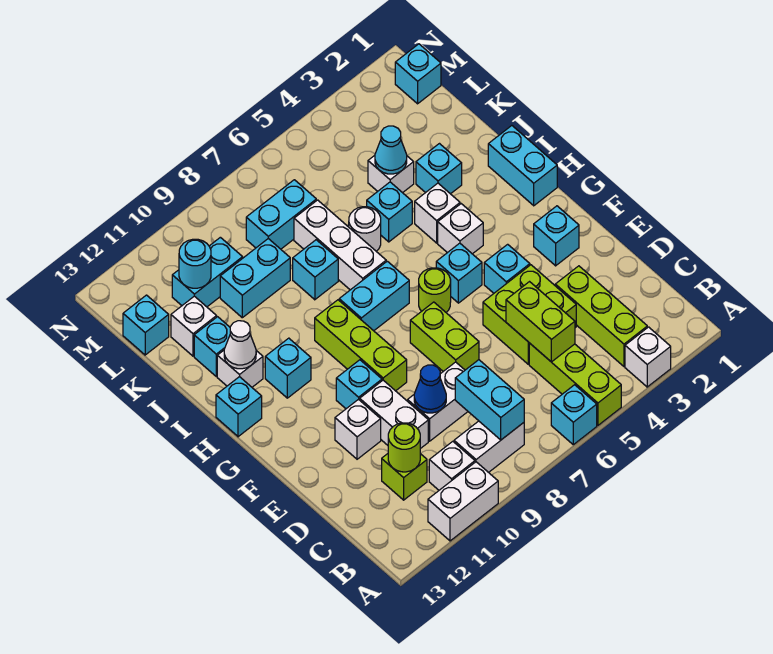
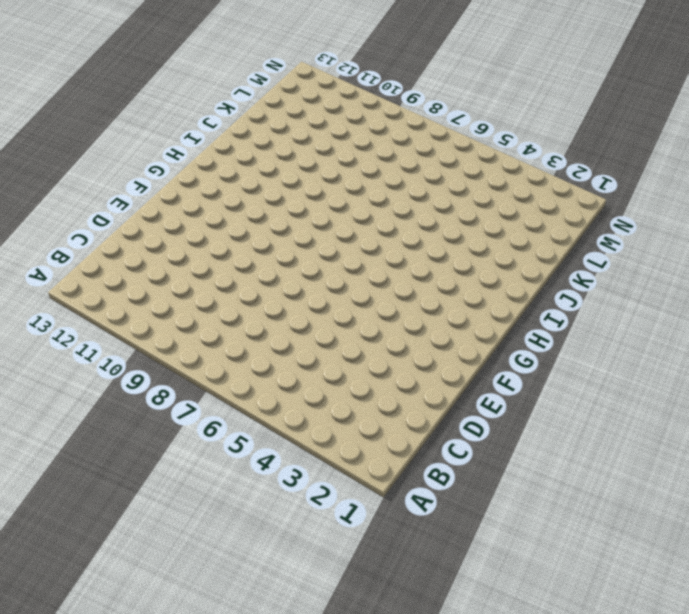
none -> white brick A3 level 1
none -> lime brick A5:C5 level 1
none -> cyan brick A6 level 1
none -> white brick A10:A11 level 1

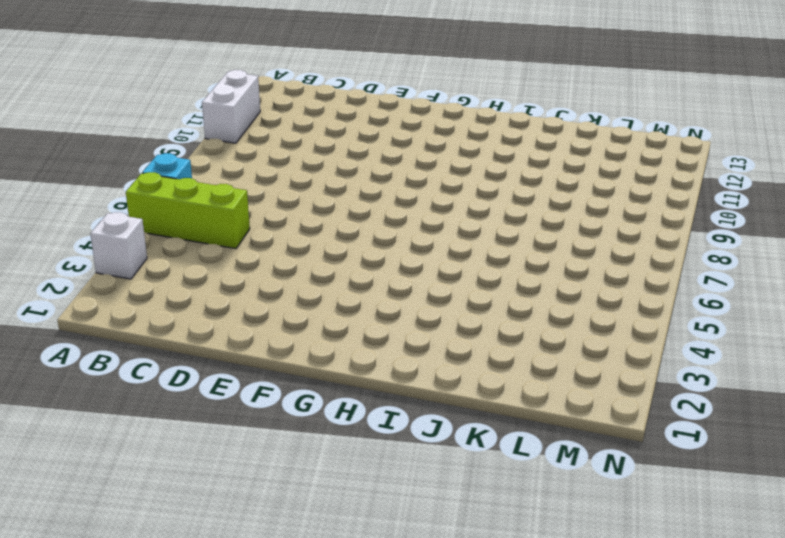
none -> lime brick B3:D3 level 1
none -> white brick B8:B9 level 1
none -> white brick B10 level 1
none -> lime brick C11 level 1

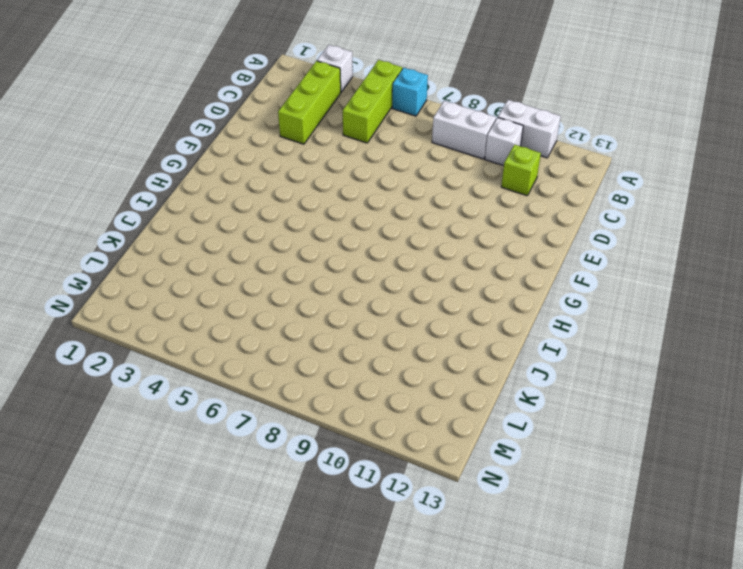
none -> lime brick D4:E5 level 1
none -> white brick D8:D9 level 1
none -> white brick D10:E10 level 1
none -> lime brick E7:F7 level 1

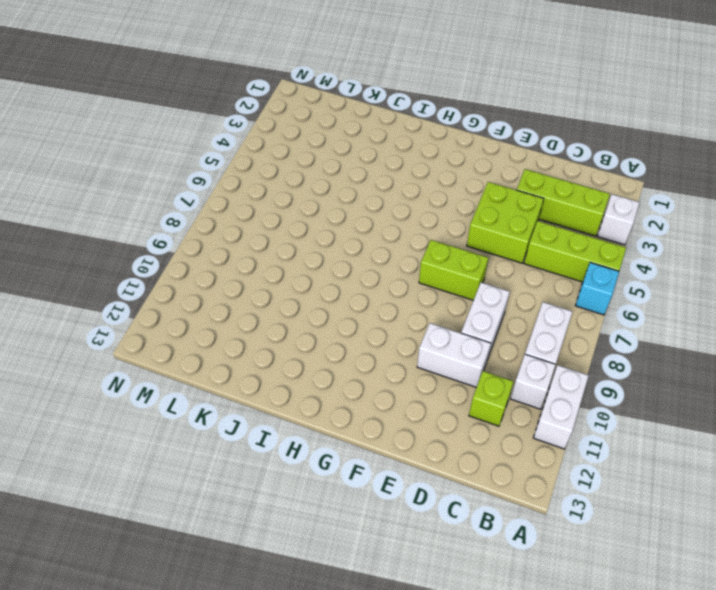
none -> white brick E11 level 1
none -> cyan brick F2 level 1
none -> cyan brick F4 level 1
none -> lime brick F9:H9 level 1

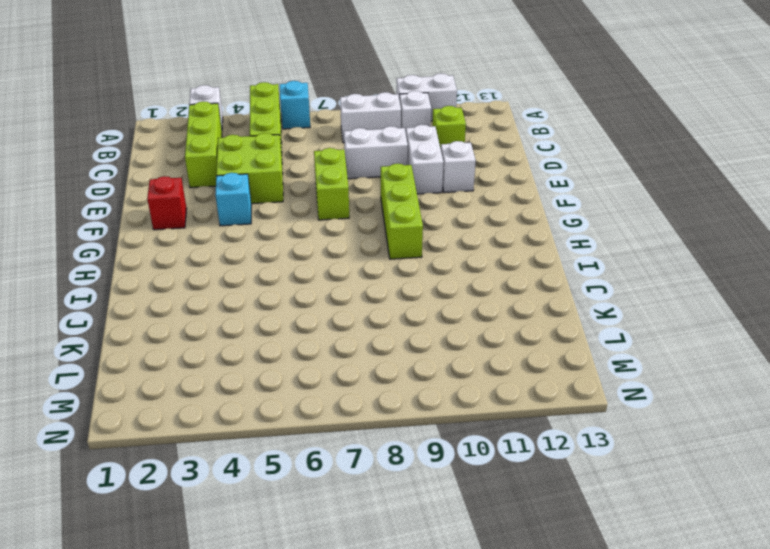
red brick F2 level 1 -> cyan brick F2 level 1
none -> cyan brick F10 level 1
none -> cyan brick G5 level 1
none -> lime round brick G6 level 1
none -> cyan brick H1:I1 level 1

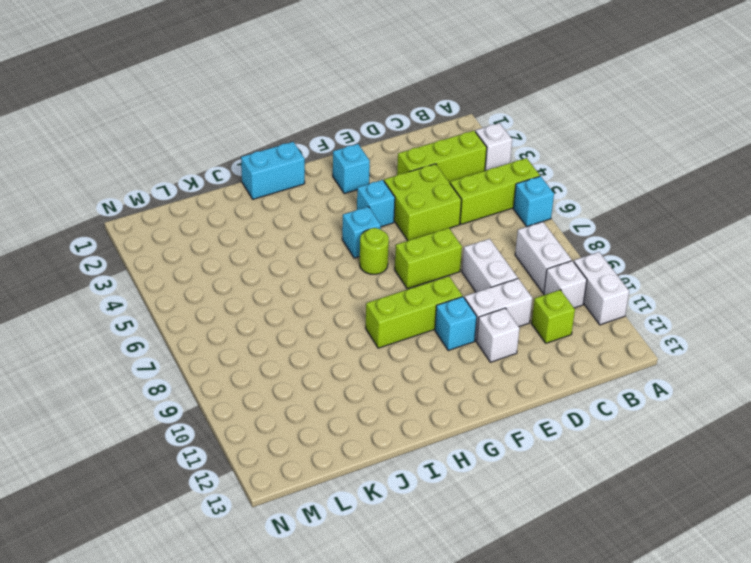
none -> white brick H4 level 1
none -> cyan brick H7:H8 level 1
none -> cyan brick H11 level 1
none -> cyan brick H13 level 1

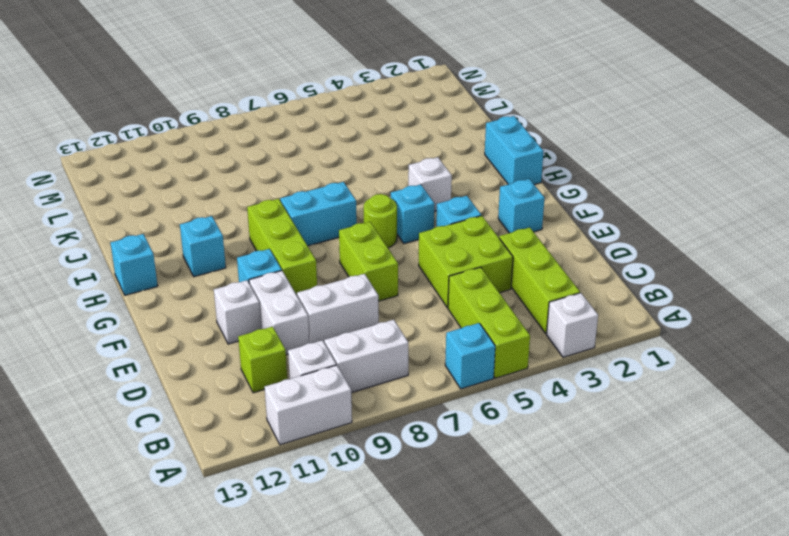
none -> white brick I4 level 1
none -> white brick I7:K7 level 1
none -> white brick I12 level 1
none -> cyan brick J3 level 1

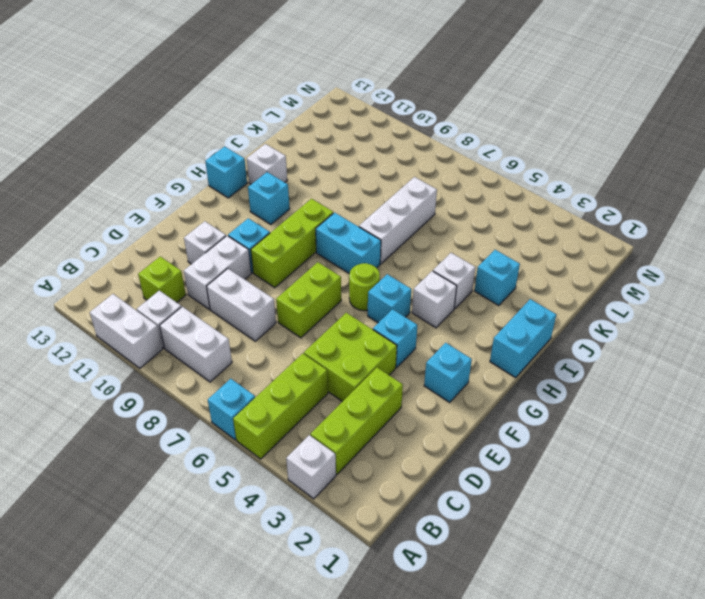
none -> cyan brick J5 level 1
none -> white round brick J6 level 1
none -> cyan brick J8 level 1
none -> cyan brick J12 level 1

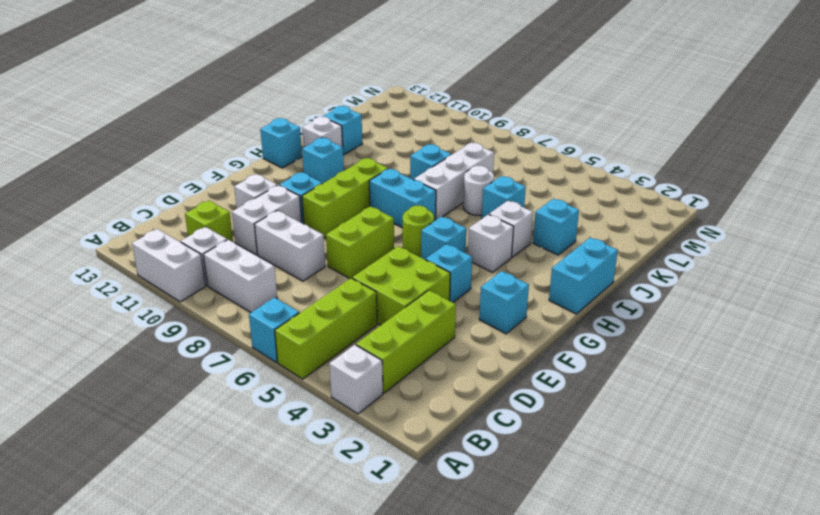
none -> white brick K4 level 1
none -> cyan brick K9:K10 level 1
none -> white brick K12 level 1
none -> cyan brick L7:L8 level 1

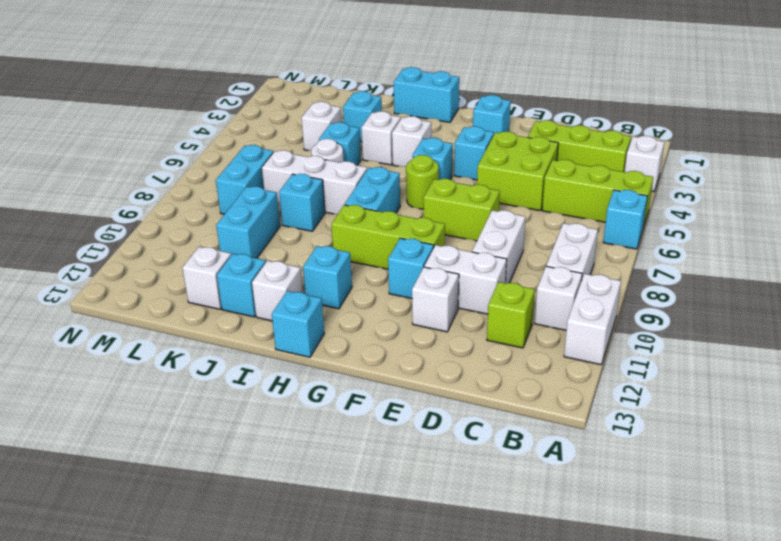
none -> cyan brick L10:L11 level 1
none -> cyan brick L13 level 1
none -> cyan brick M1 level 1
none -> cyan brick B8:C8 level 2

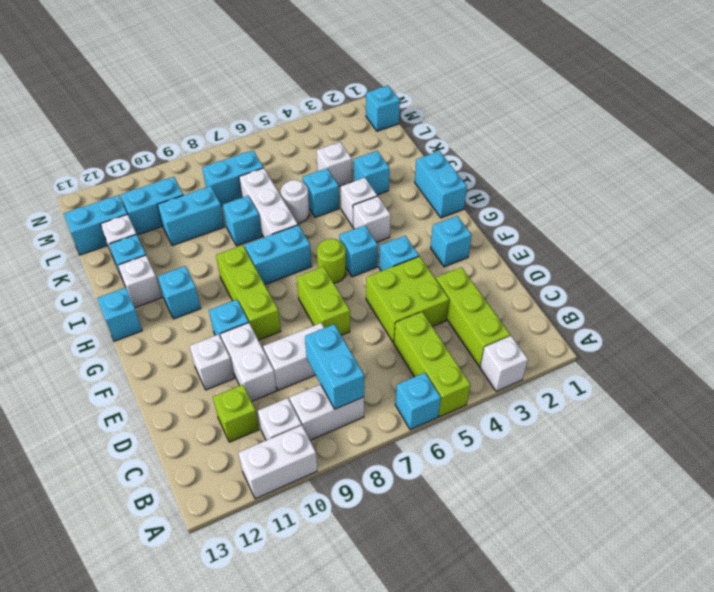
cyan brick L12:L13 level 1 -> cyan brick L13 level 1
none -> lime brick C5:D5 level 2
none -> lime round brick C11 level 2
none -> blue cone D9 level 2
none -> white cone I12 level 2

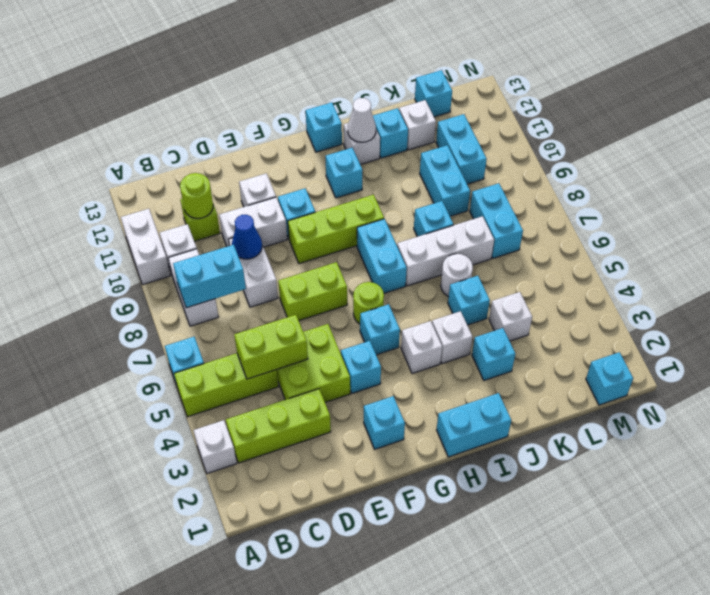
none -> cyan cone K4 level 2
none -> cyan round brick L11 level 2

